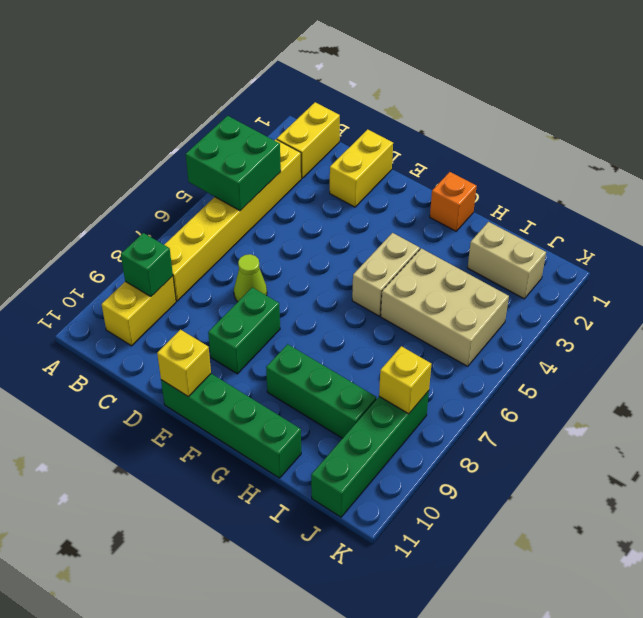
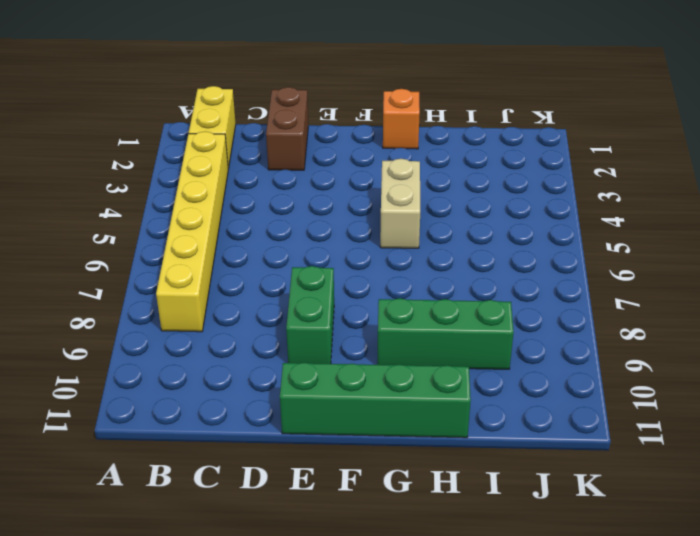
brown brick D1:D2 level 1 -> yellow brick D1:D2 level 1
none -> yellow brick B9:B10 level 1
none -> lime cone D7 level 1
none -> tan brick H4:J5 level 1

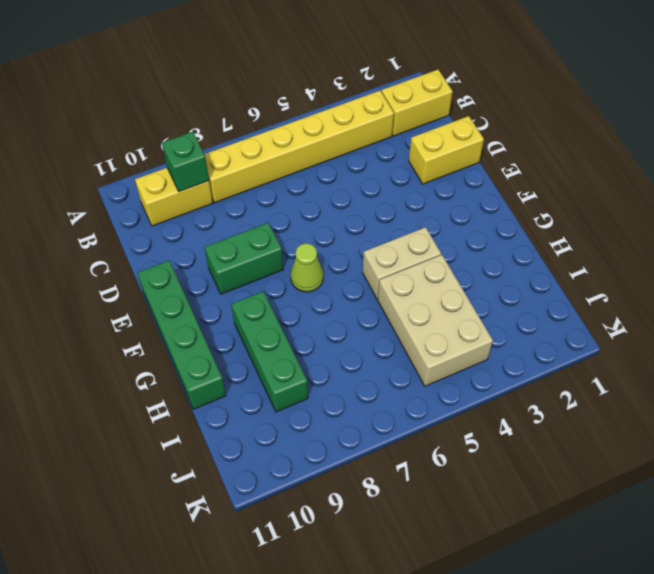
lime cone F7 level 1 -> lime cone D7 level 1
none -> orange brick G1 level 1
none -> tan brick I2:J2 level 1
none -> green brick J8:J11 level 1

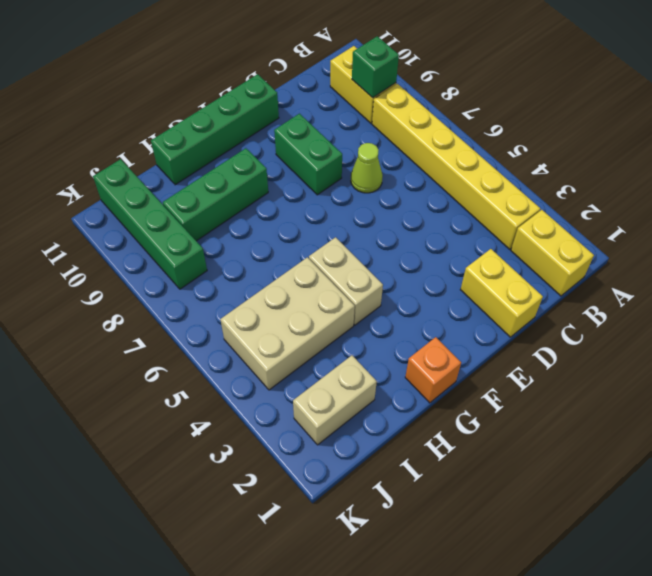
none -> green brick A4:B5 level 2
none -> yellow brick E11 level 2
none -> yellow brick J8 level 2

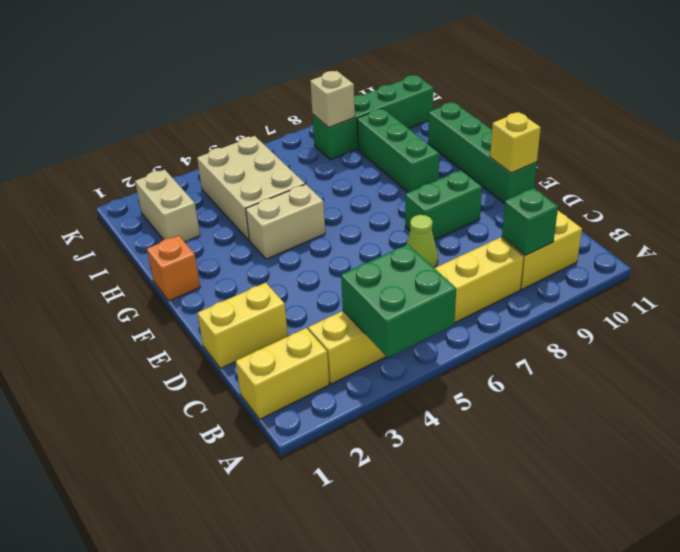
tan brick J8 level 2 -> yellow brick J8 level 2

